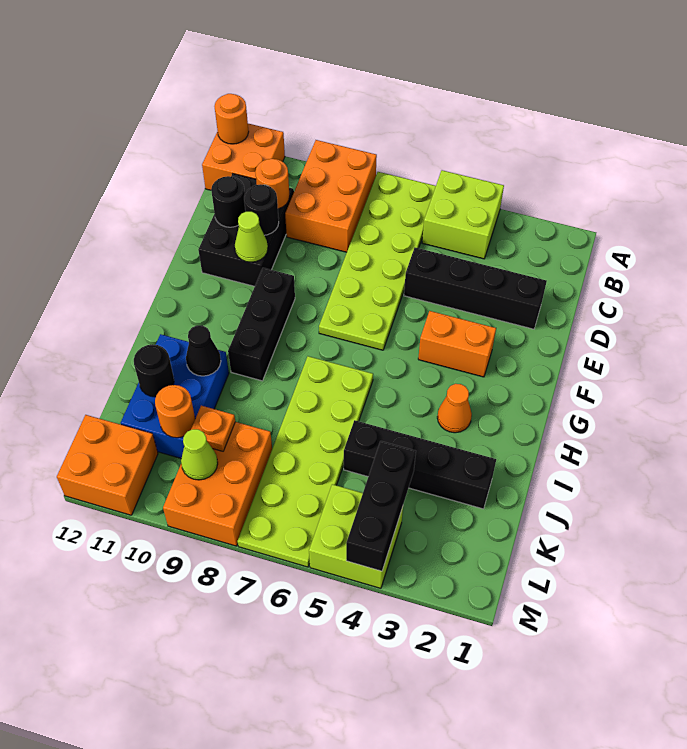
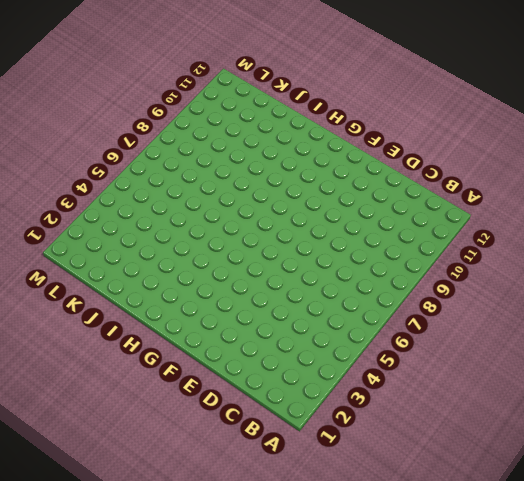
none -> lime brick A4:B5 level 1
none -> lime plate A6:F7 level 1
none -> orange brick A8:C9 level 1

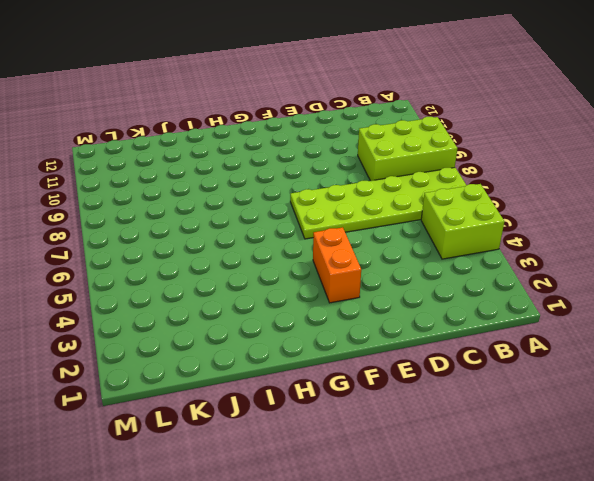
lime brick A8:C9 level 1 -> orange brick A8:C9 level 1
none -> orange brick A11:B12 level 1
none -> black brick C10:E11 level 1
none -> black brick D2:D5 level 1

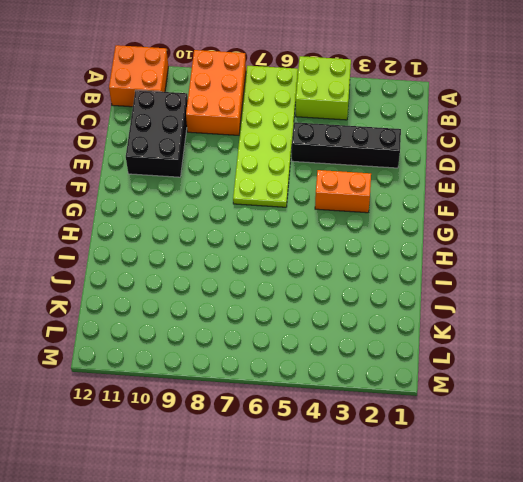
none -> black brick F9:H9 level 1
none -> orange cone H3 level 1
none -> lime plate H6:M7 level 1

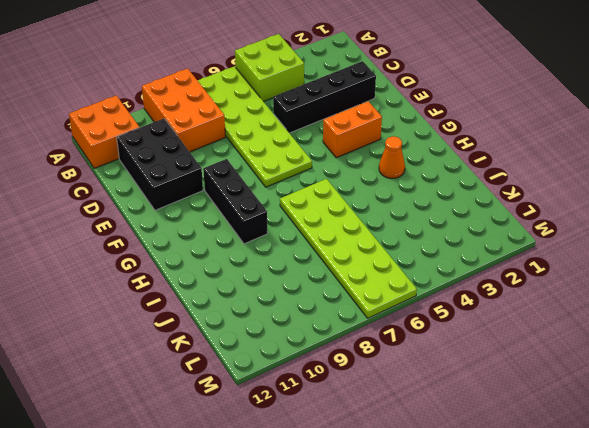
none -> blue brick I10:K11 level 1
none -> black brick J2:J5 level 1
none -> orange brick K8:M9 level 1

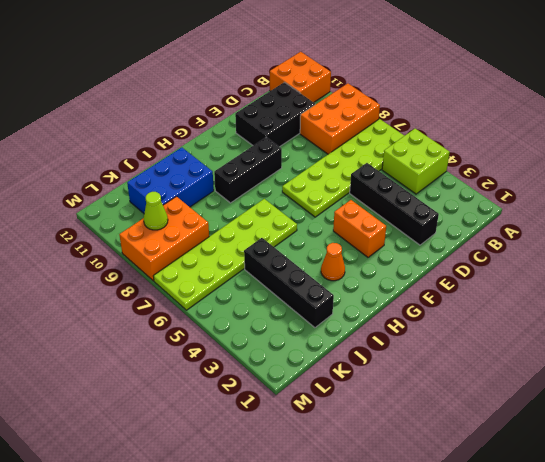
none -> lime brick L4:M5 level 1
none -> orange brick L11:M12 level 1
none -> orange round brick A12 level 2

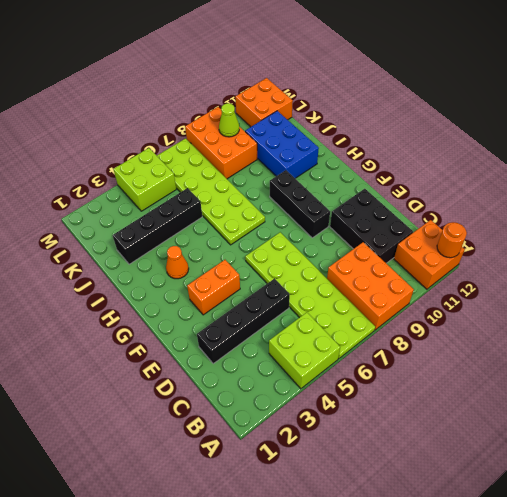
none -> orange round brick C10 level 2
none -> black round brick D10 level 2
none -> black round brick D11 level 2

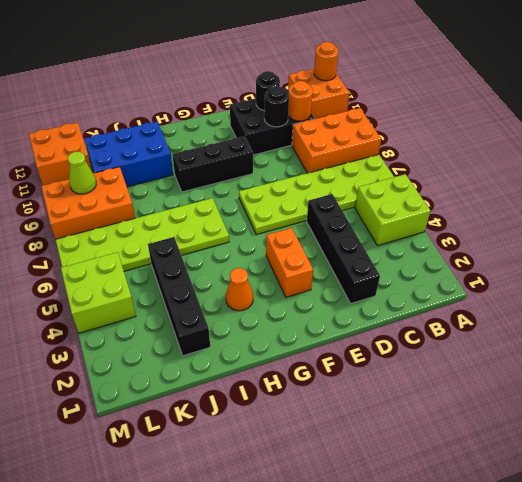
none -> lime cone E10 level 2
none -> black cone I10 level 2
none -> black round brick J11 level 2

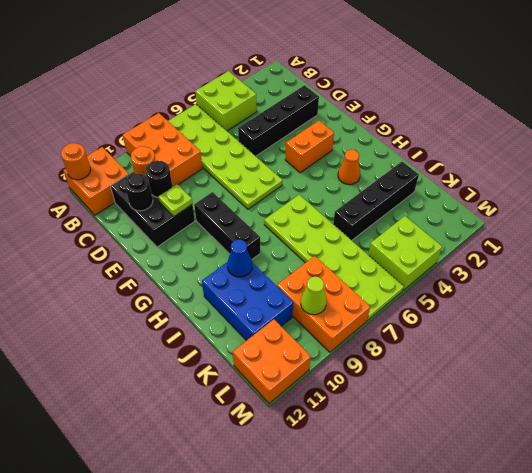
lime plate E10 level 2 -> lime cone E10 level 2
blue cone I10 level 2 -> black cone I10 level 2
none -> black round brick J11 level 2
none -> black brick K4:M4 level 2
none -> orange plate K9 level 2

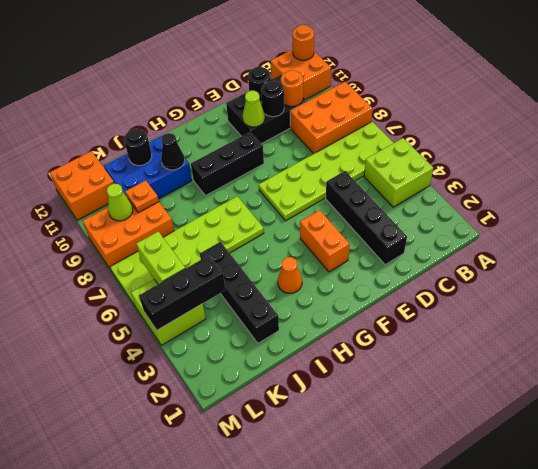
lime brick L5:L6 level 2 -> none
none -> orange round brick K10 level 2

